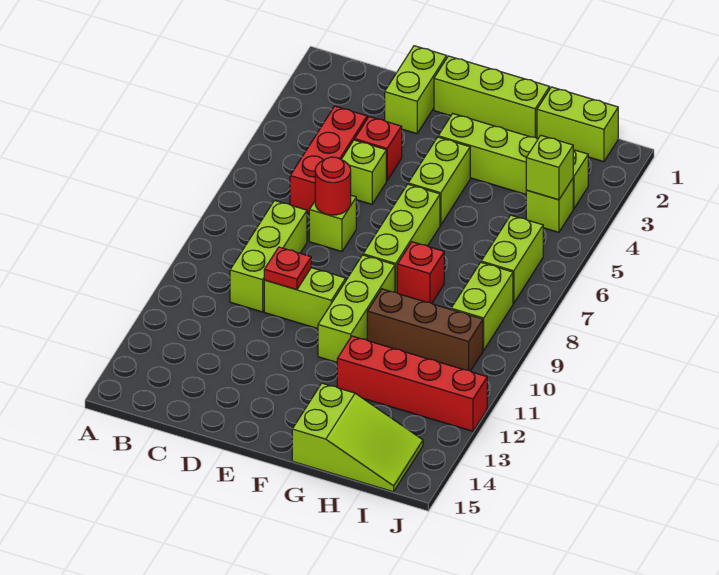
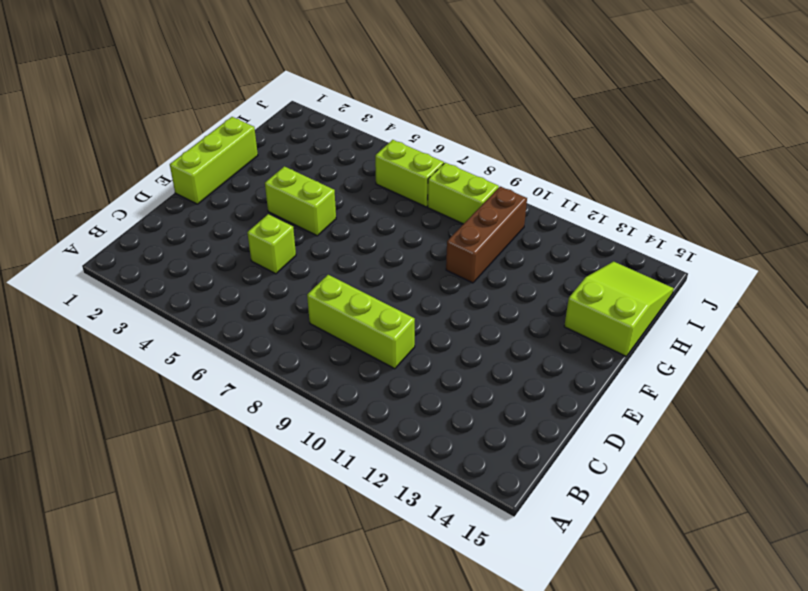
none -> red brick C4:C6 level 1
none -> lime brick D1:D2 level 1
none -> red brick D4 level 1

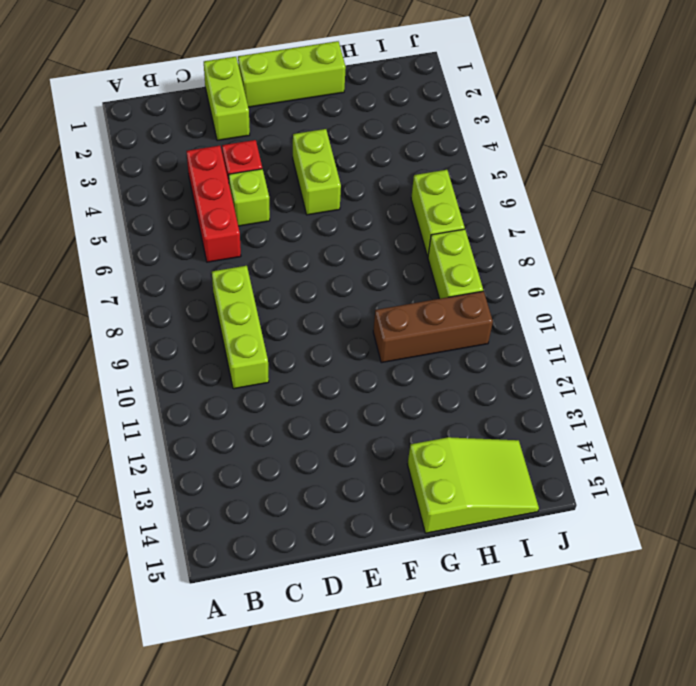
none -> lime brick D7 level 1
none -> lime brick D10:E10 level 1
none -> lime brick F3:I3 level 1

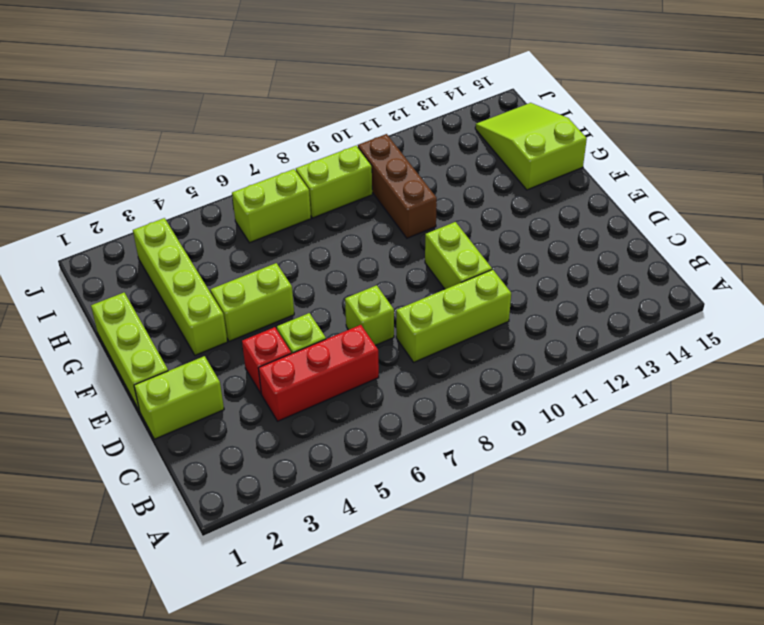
none -> lime brick F6:F8 level 1
none -> lime brick F9:F11 level 1
none -> red brick G8 level 1

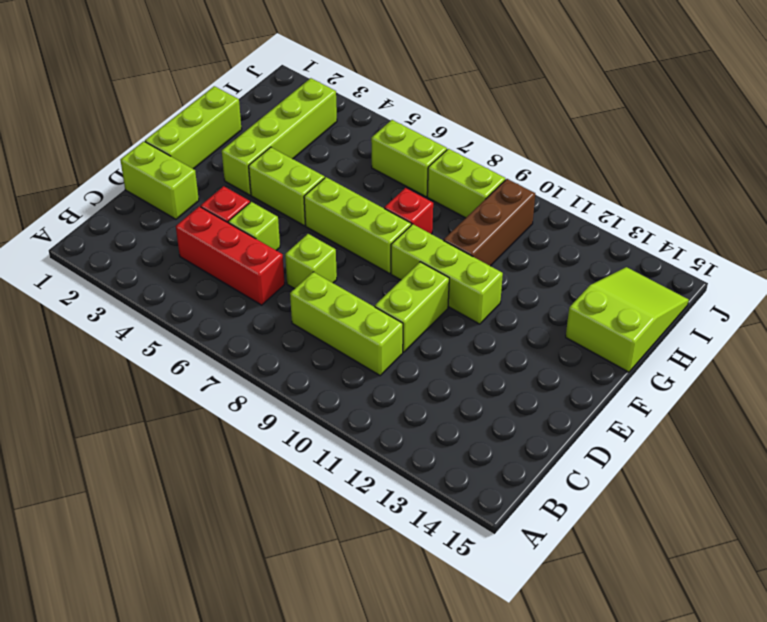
none -> red brick G12:J12 level 1
none -> lime brick H1:I1 level 1
none -> lime brick I4 level 1

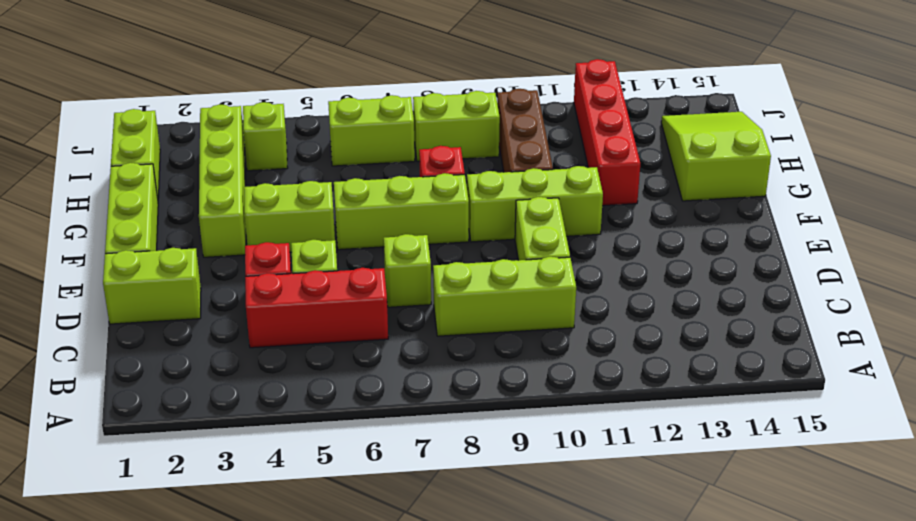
none -> red round brick D7 level 2
none -> red plate D10 level 2
none -> lime brick I4 level 2

